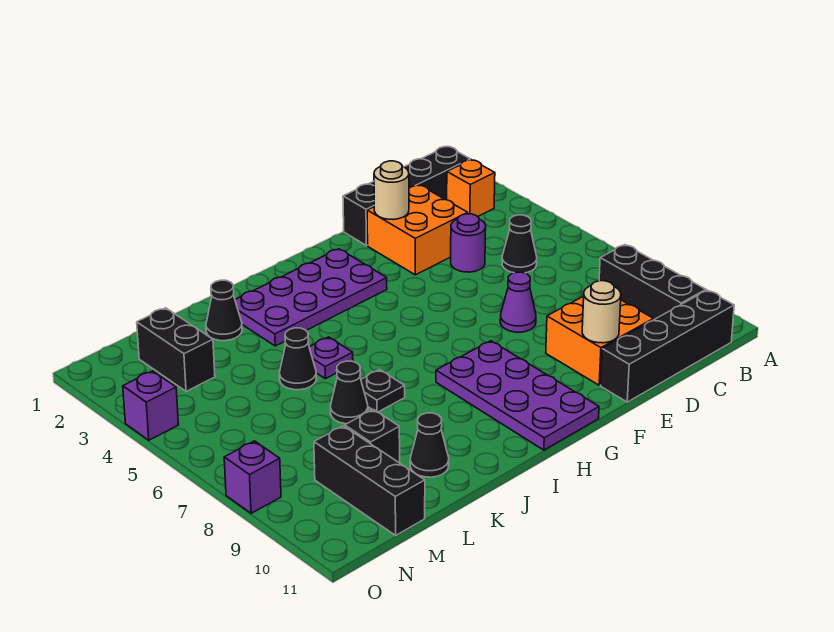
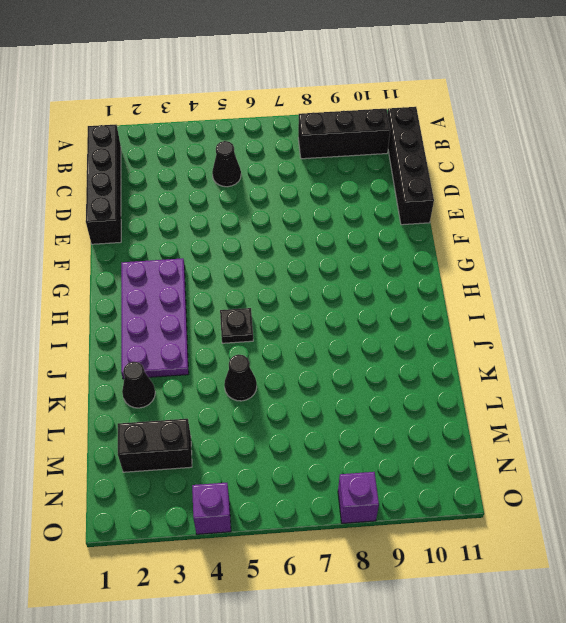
black plate I5 level 1 -> black plate J7 level 1
none -> orange brick B2 level 1
none -> orange brick D2:E3 level 1
none -> purple round brick D4 level 1

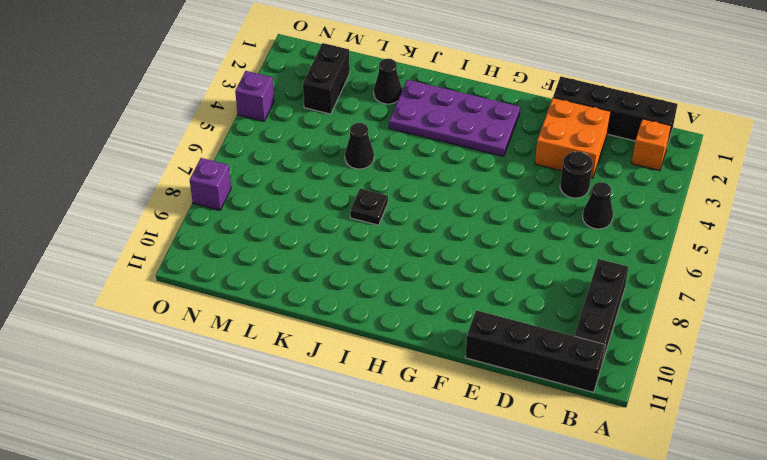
black round brick D4 level 1 -> purple round brick D4 level 1
none -> orange brick D9:E10 level 1
none -> purple cone E7 level 1
none -> purple plate G8:H11 level 1

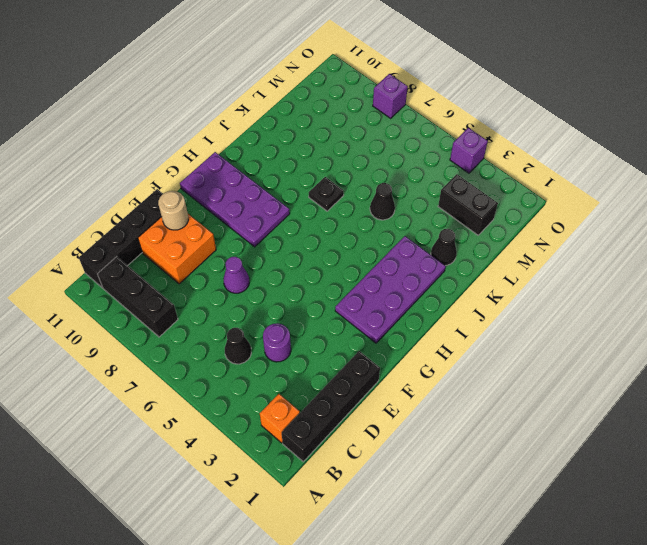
none -> orange brick D2:E3 level 1
none -> purple plate J5 level 1
none -> black cone K7 level 1

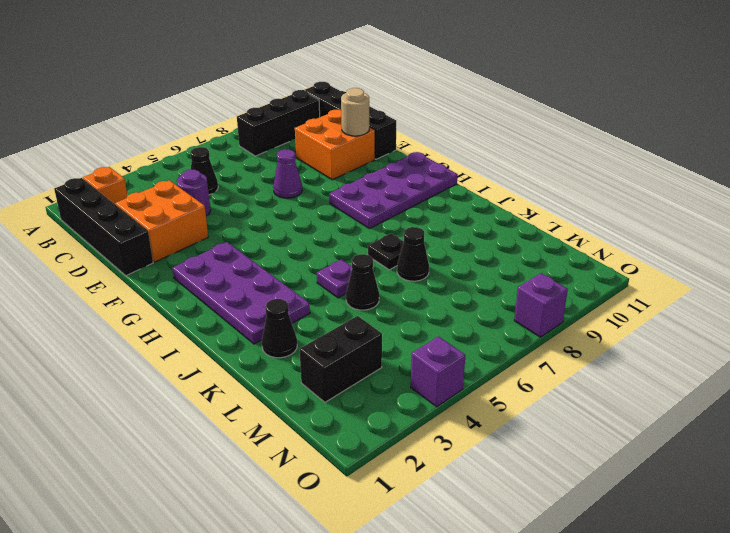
none -> black cone K10 level 1
none -> black brick L9 level 1
none -> black brick M9:M11 level 1

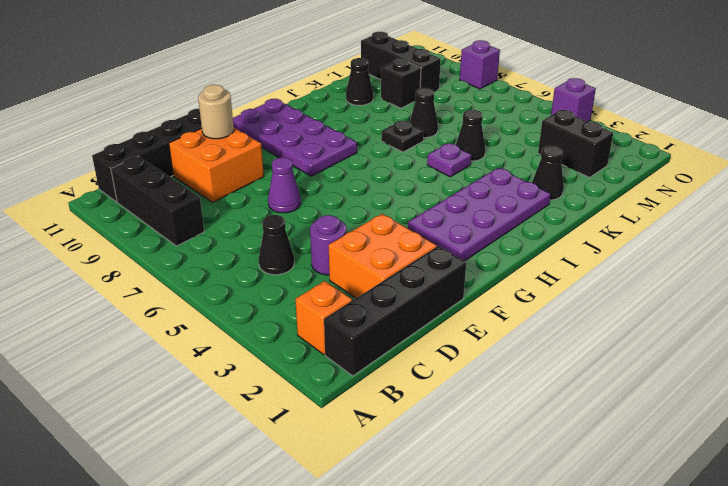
none -> tan round brick E2 level 2

